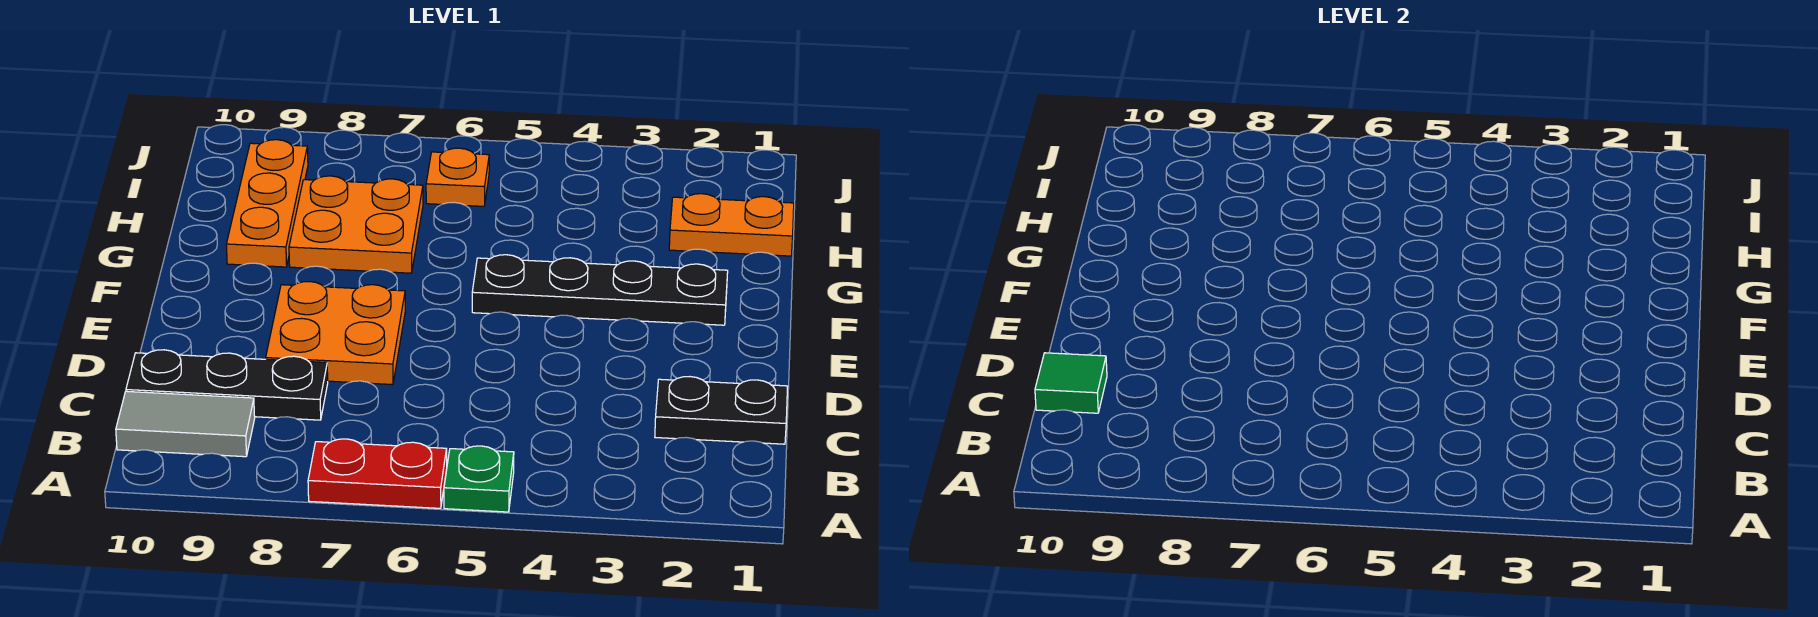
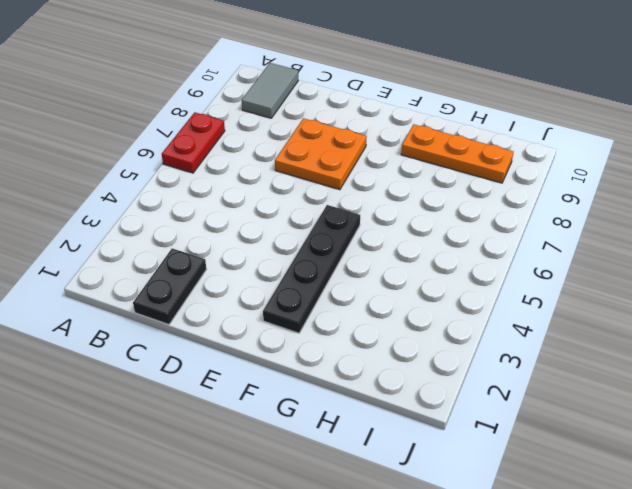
none -> green plate A5 level 1
none -> black plate C8:C10 level 1
none -> orange plate G7:H8 level 1

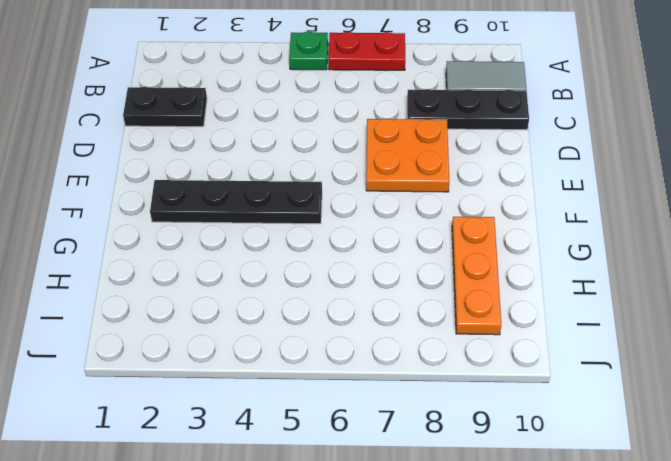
none -> orange plate G7:H8 level 1
none -> orange plate H1:H2 level 1
none -> orange plate I6 level 1

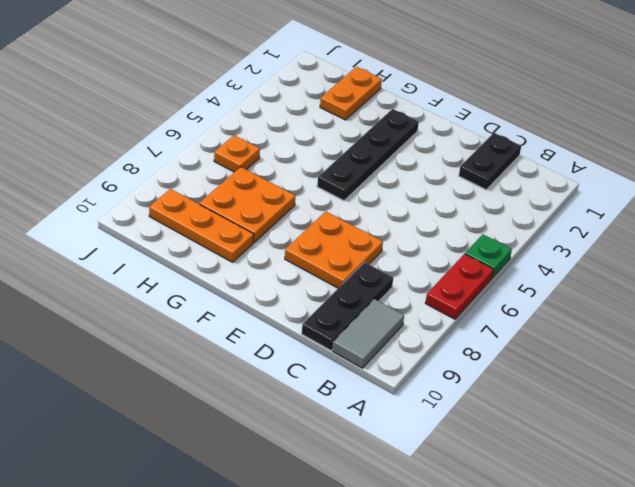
none -> green tile C10 level 2

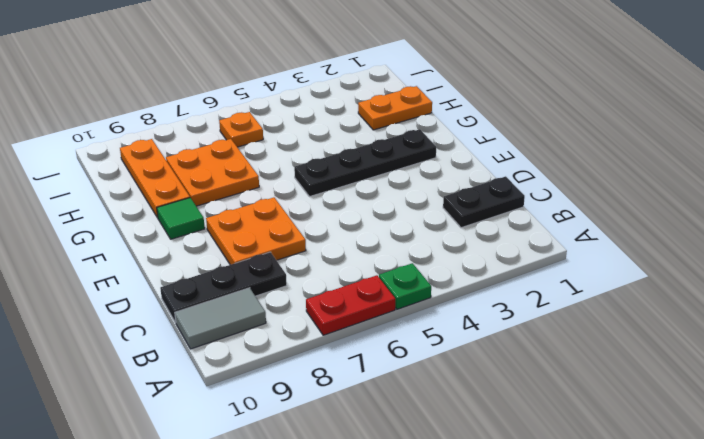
green tile F9 level 1 -> green tile C10 level 2

